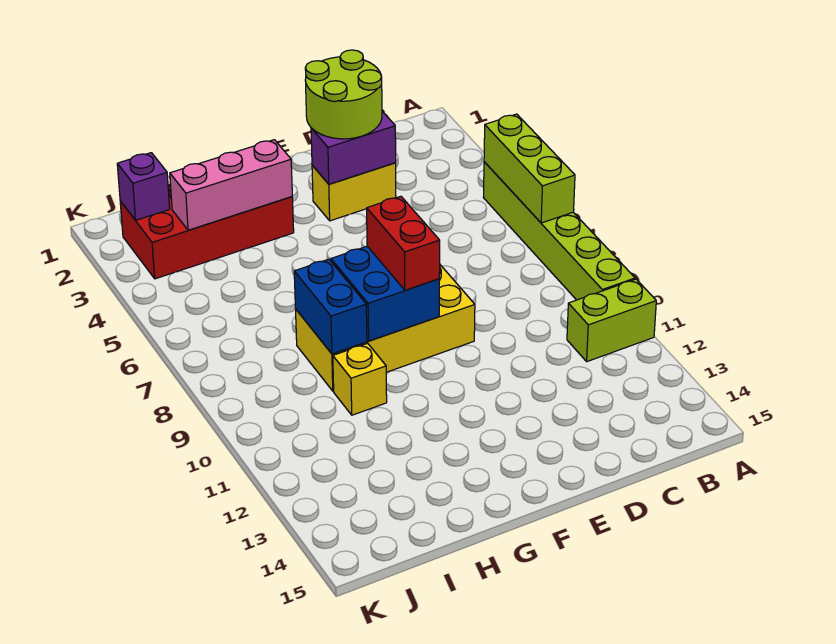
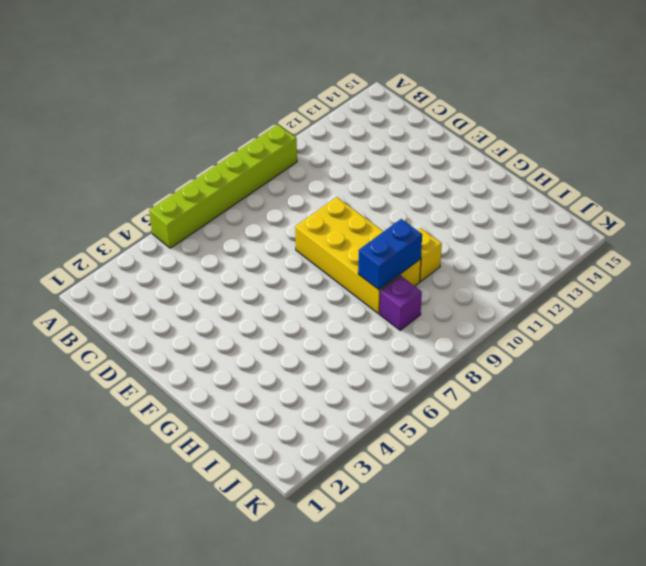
purple brick I8 level 1 -> purple brick J2 level 2
none -> lime brick A11:B11 level 1
none -> yellow brick D3:E3 level 1
none -> red brick G2:J3 level 1

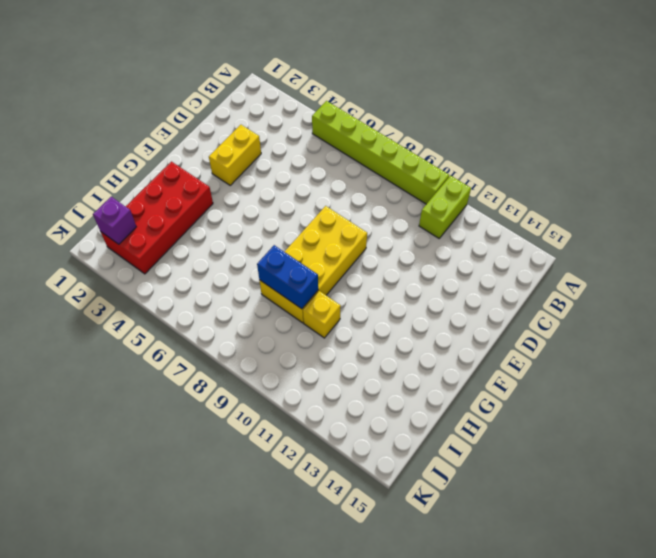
none -> lime brick A5:A7 level 2
none -> purple brick D3:E3 level 2
none -> blue brick F8:G9 level 2

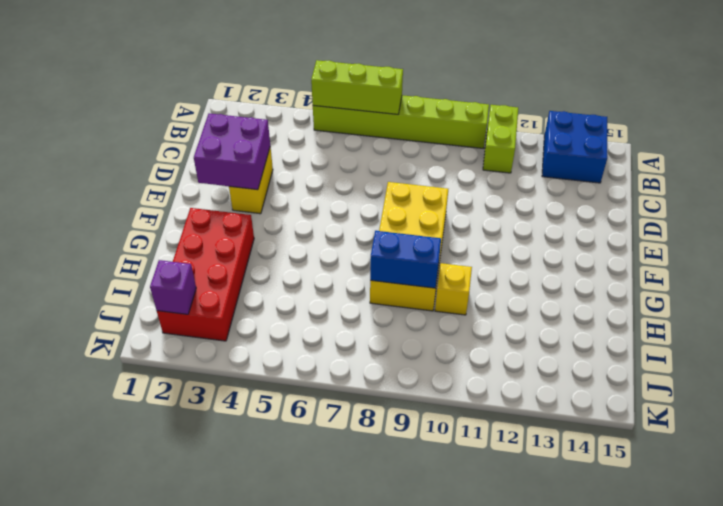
blue brick A13:B14 level 1 -> blue brick F8:G9 level 2
purple brick D2:E3 level 2 -> purple brick D3:E3 level 2
none -> pink brick G3:I3 level 2
none -> lime round brick D2:E3 level 3
none -> red brick F8:F9 level 3

